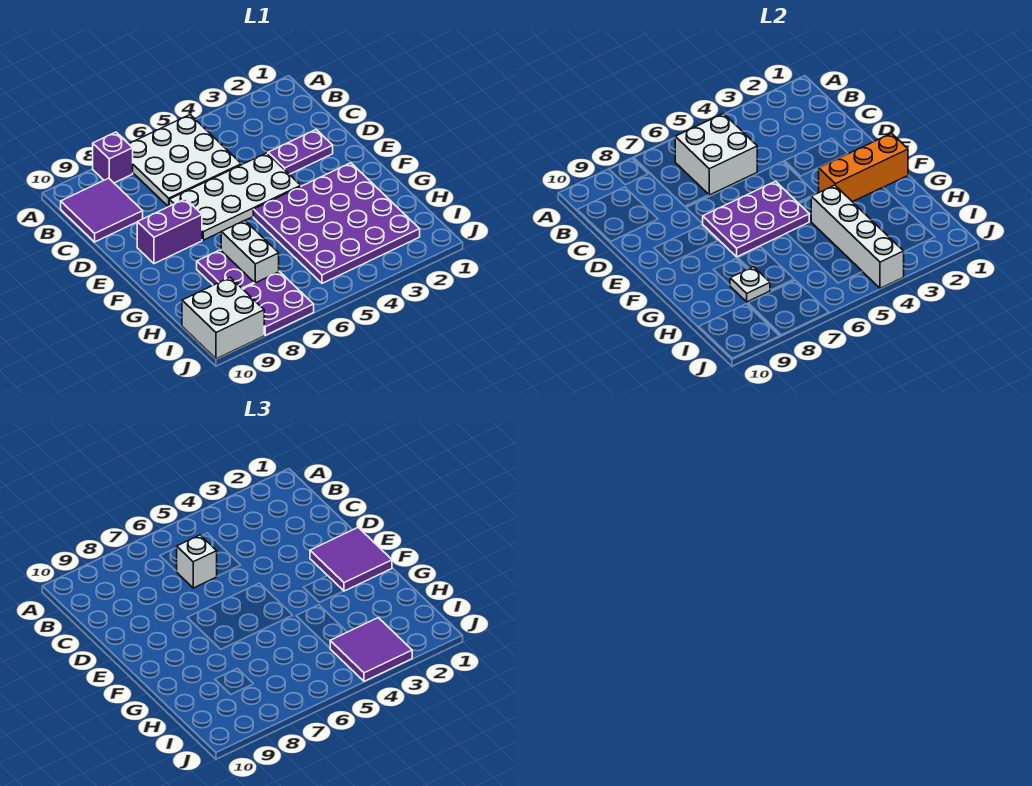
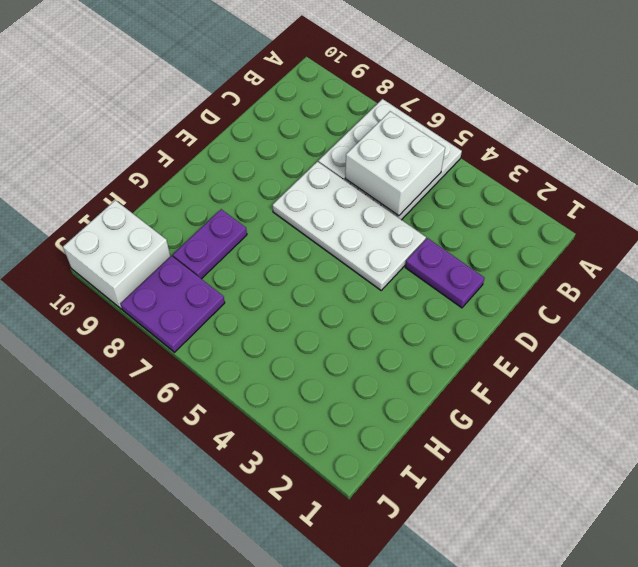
none -> purple brick A8 level 1
none -> purple tile B9:C10 level 1
none -> purple brick E8:E9 level 1

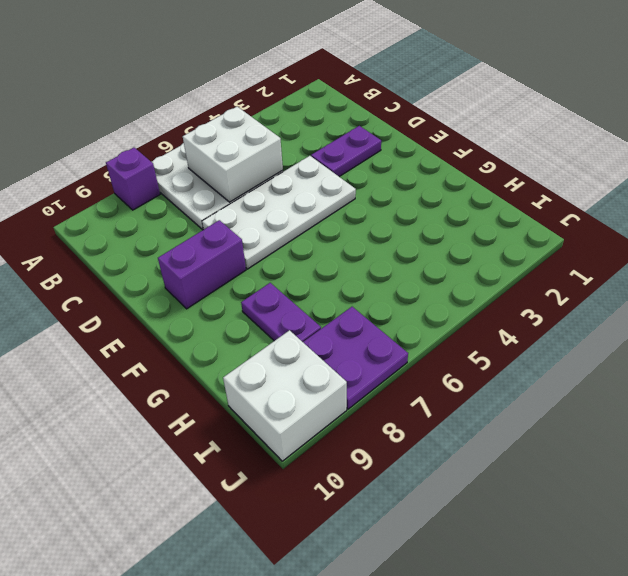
none -> purple tile B9:C10 level 1
none -> purple plate F2:I5 level 1
none -> white brick G7:H7 level 1

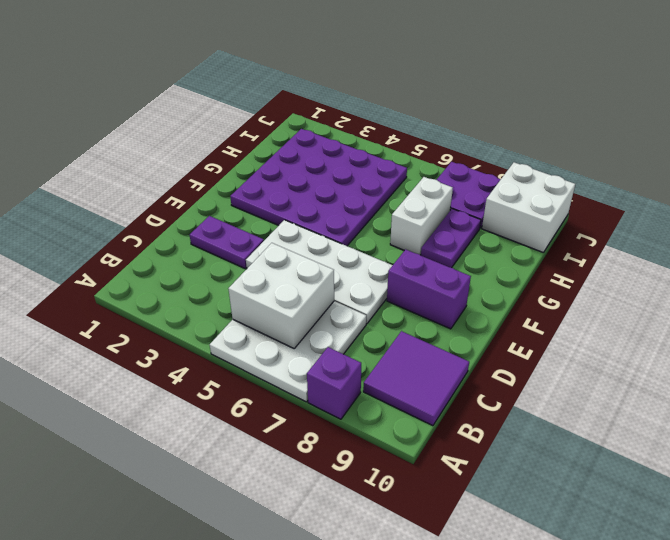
none -> purple plate E5:F7 level 2
none -> orange brick F1:F3 level 2
none -> white brick G4:J4 level 2

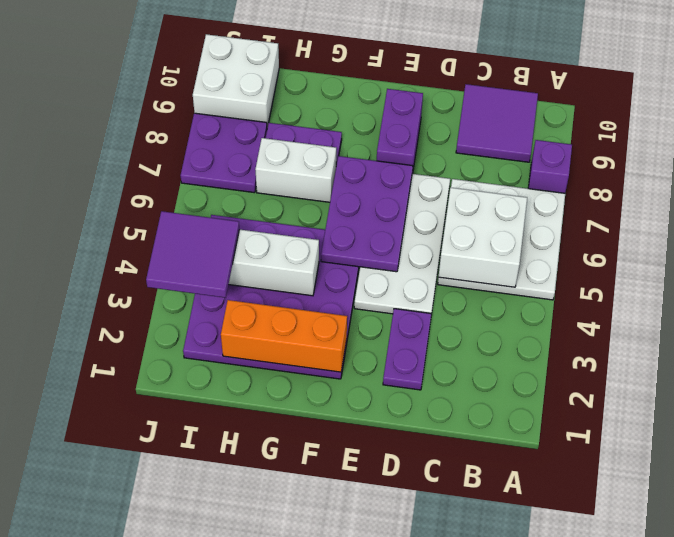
orange brick F2:H2 level 2 -> orange brick F1:F3 level 2
none -> white plate H8 level 2
none -> white brick C6 level 3
none -> purple tile E1:F2 level 3

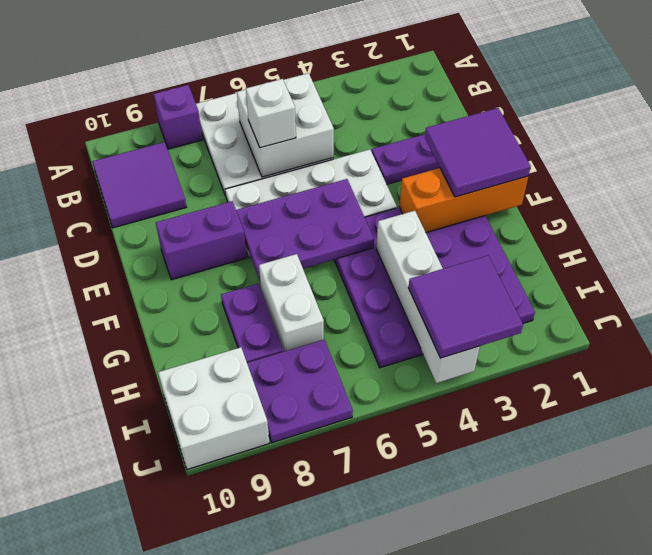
none -> white plate H8 level 2

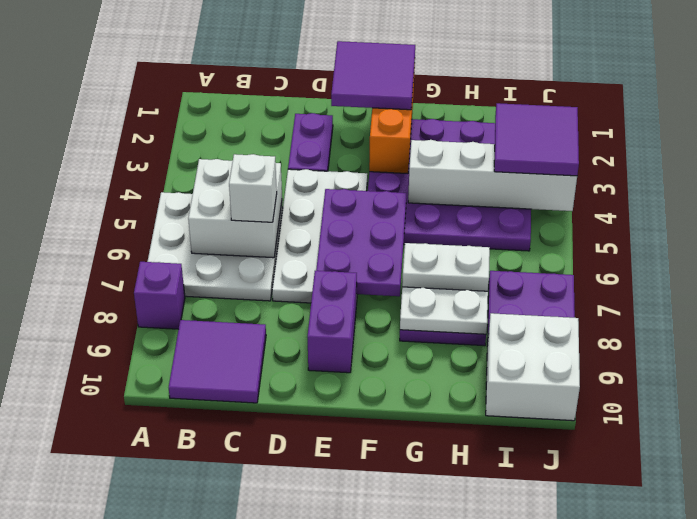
white plate G8:H8 level 2 -> white plate H8 level 2

